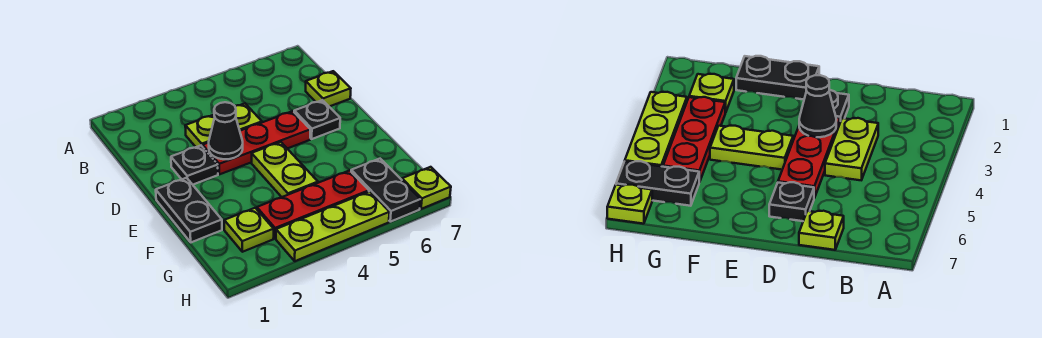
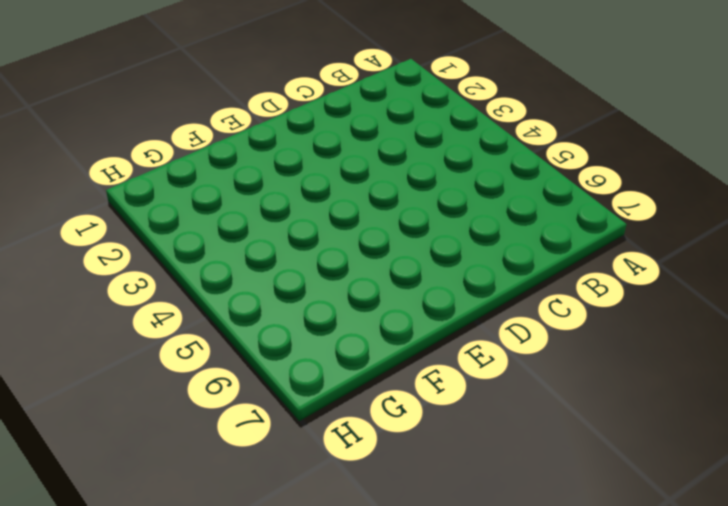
none -> lime plate C3:C4 level 1
none -> lime plate C7 level 1
none -> black plate D2 level 1

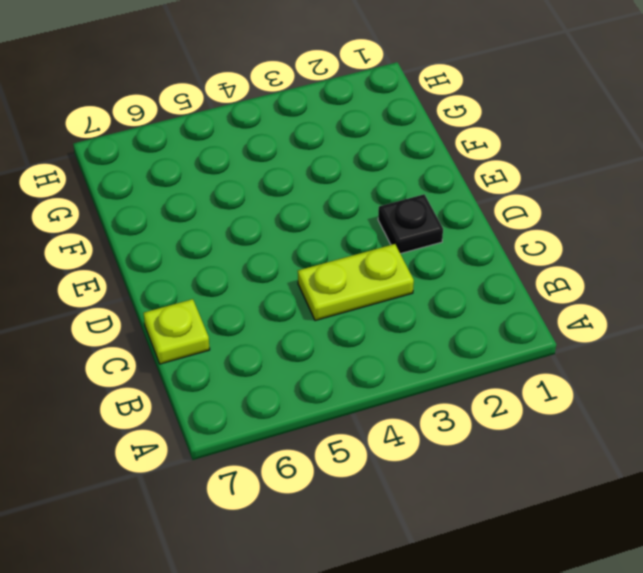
none -> red plate D3:D5 level 1
none -> black plate D6 level 1
none -> black plate E1:F1 level 1

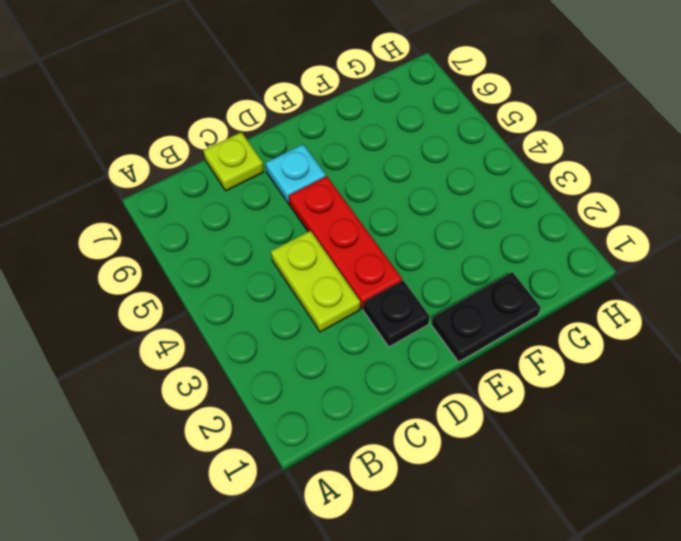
cyan plate D6 level 1 -> black plate D6 level 1
none -> lime plate E4:F4 level 1
none -> lime plate G2 level 1
none -> red plate G3:G5 level 1

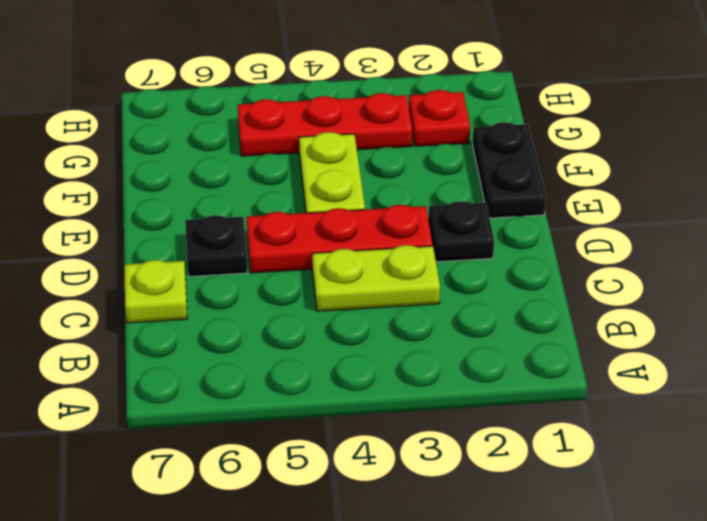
red plate G2 level 1 -> lime plate G2 level 1
none -> black plate G6:H6 level 1
none -> lime plate H3:H5 level 1
none -> lime plate H7 level 1

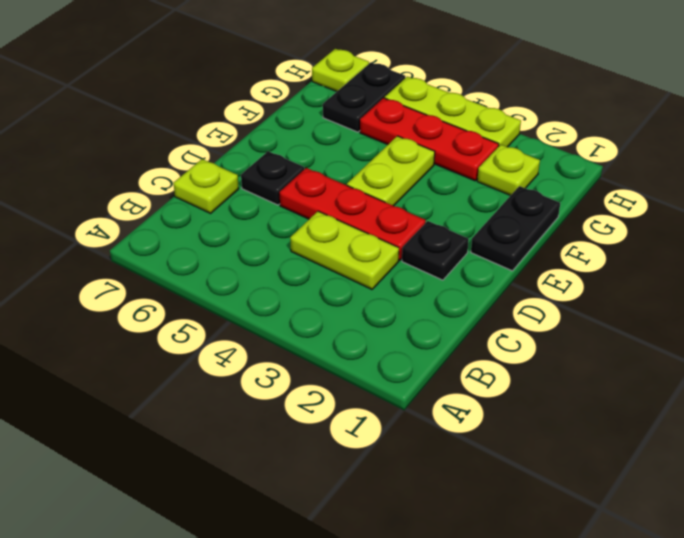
none -> black cone D3 level 2

